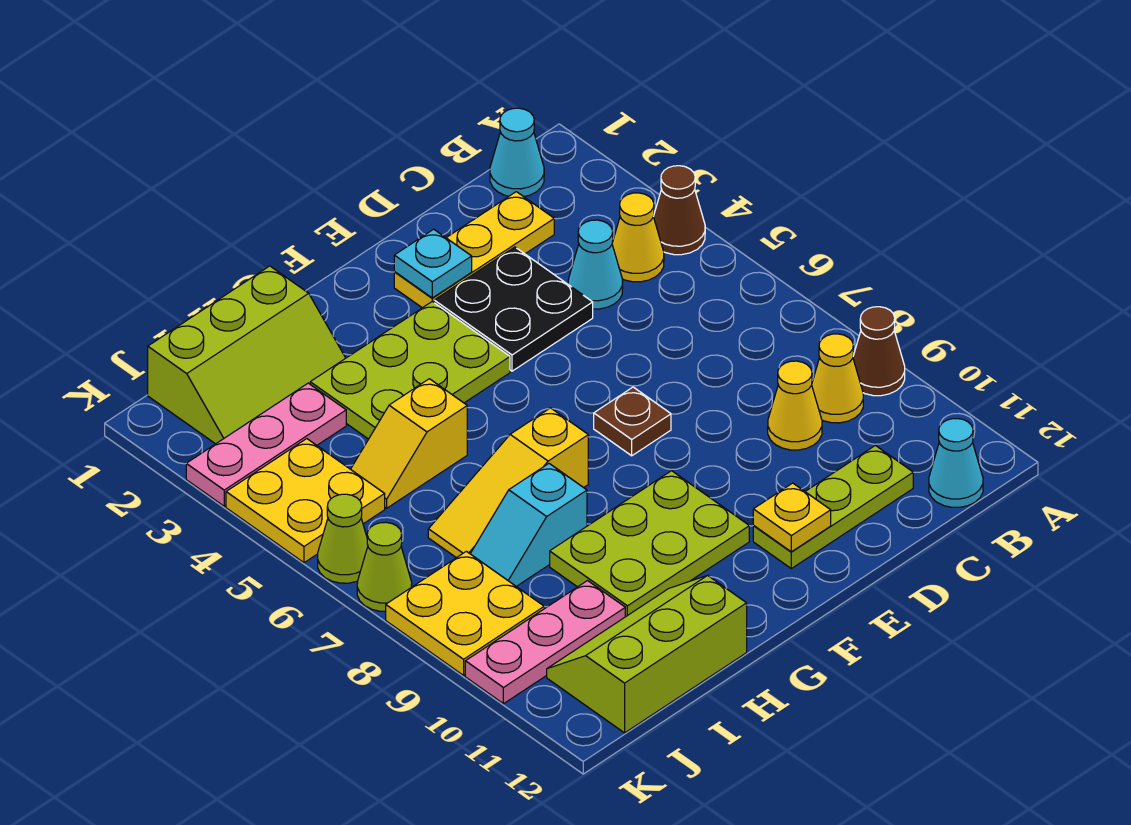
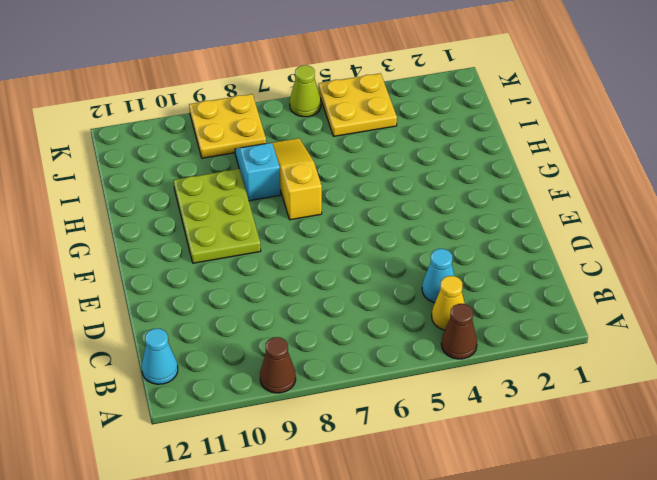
none -> cyan cone B1 level 1
none -> yellow cone B9 level 1
none -> yellow plate C2:E2 level 1

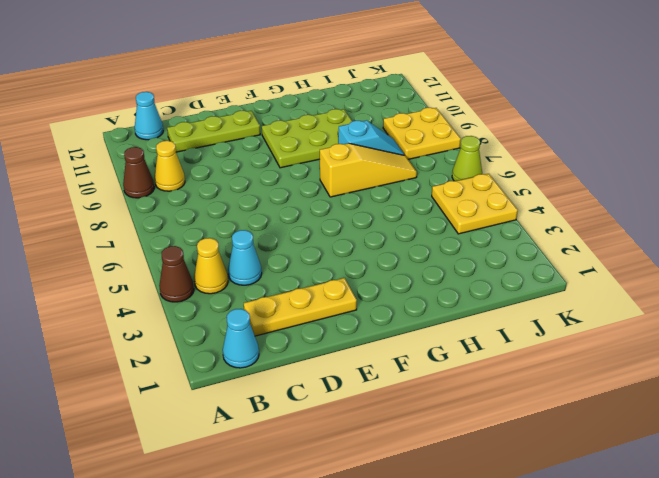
none -> yellow cone C9 level 1
none -> black plate D3:E4 level 1
none -> brown plate E7 level 1

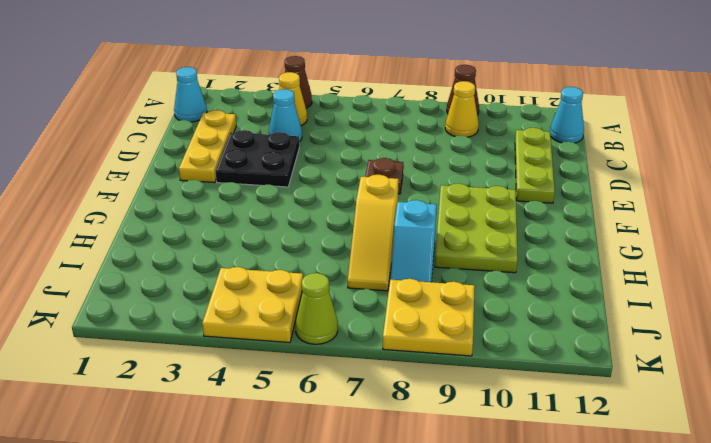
none -> yellow cone C9 level 1
none -> lime plate F3:H4 level 1
none -> lime slope H1:J2 level 1 top 1

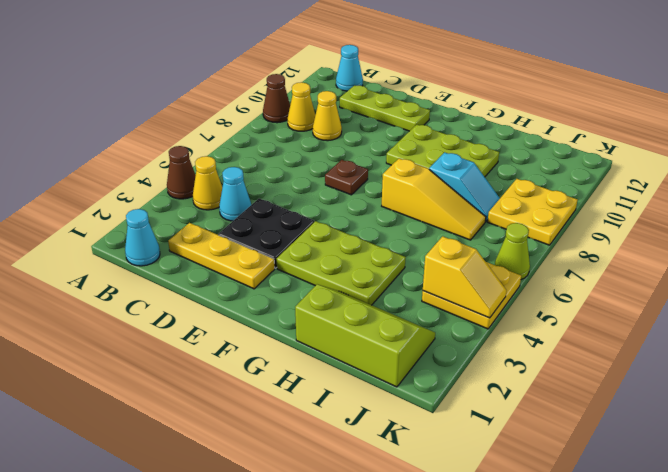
yellow slope J4:K4 level 2 top J -> yellow slope H5:I5 level 1 top H
none -> lime slope H11:J12 level 1 top 12
none -> pink plate I3:K3 level 1
none -> pink plate I10:K10 level 1

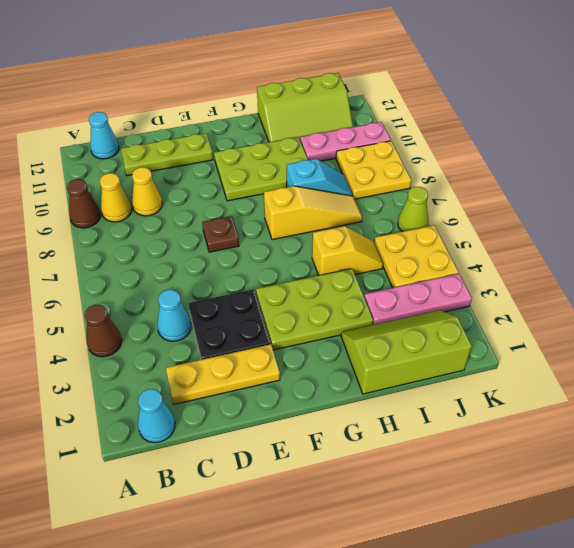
none -> yellow cone B4 level 1
none -> lime cone K7 level 1
none -> cyan plate E2 level 2

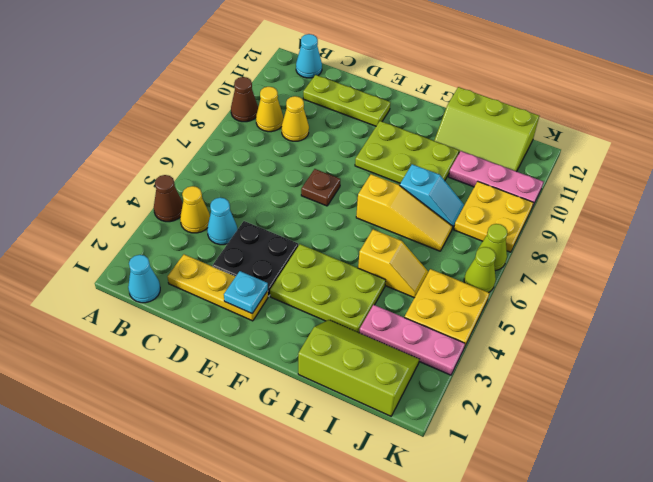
none -> yellow plate E11 level 2

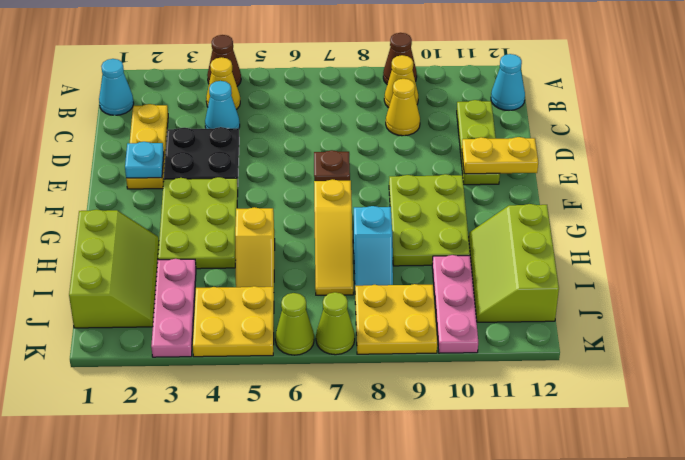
yellow plate E11:E12 level 2 -> yellow plate E11 level 2

